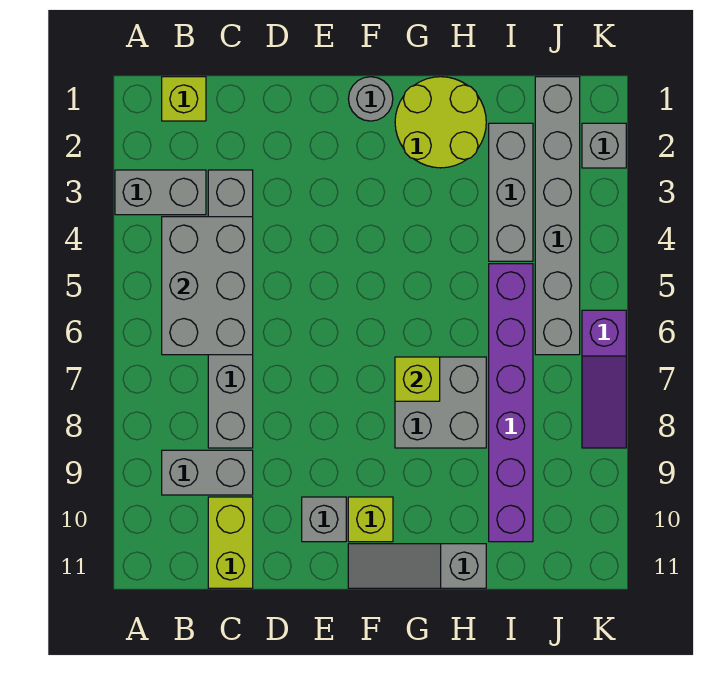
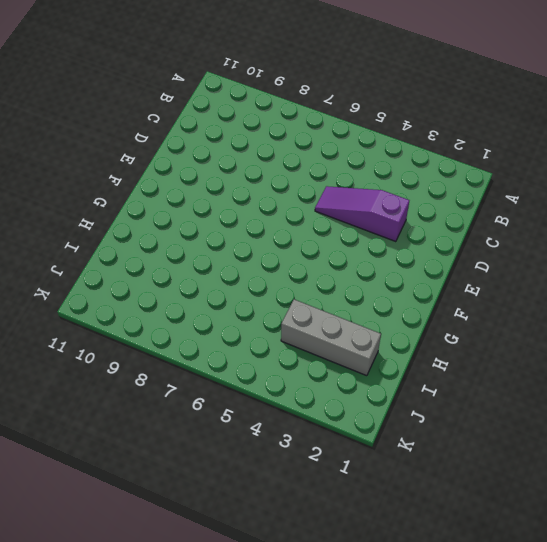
purple slope D3:D5 level 1 top 3 -> purple slope K6:K8 level 1 top 6
none -> grey brick A3:B3 level 1
none -> lime brick B1 level 1
none -> grey brick B9:C9 level 1

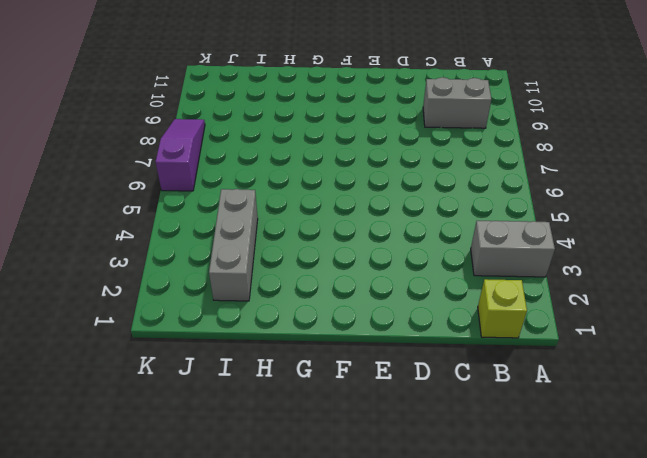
none -> grey brick C3:C8 level 1
none -> lime brick C10:C11 level 1
none -> grey brick E10 level 1

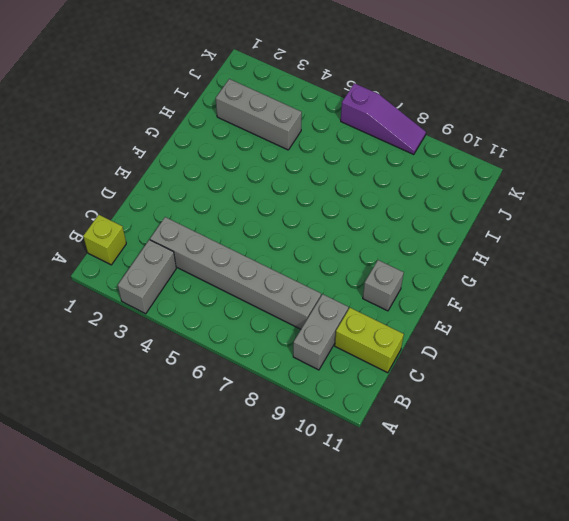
none -> grey round brick F1 level 1
none -> lime brick F10 level 1
none -> grey slope F11:H11 level 1 top H

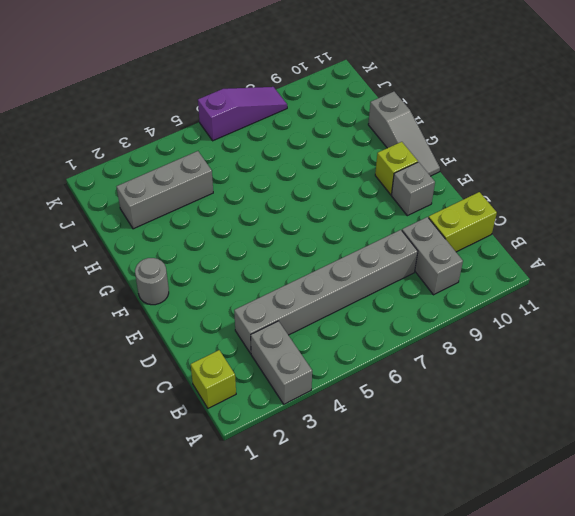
none -> lime round brick G1:H2 level 1
none -> grey brick G7:H8 level 1
none -> purple brick I5:I10 level 1

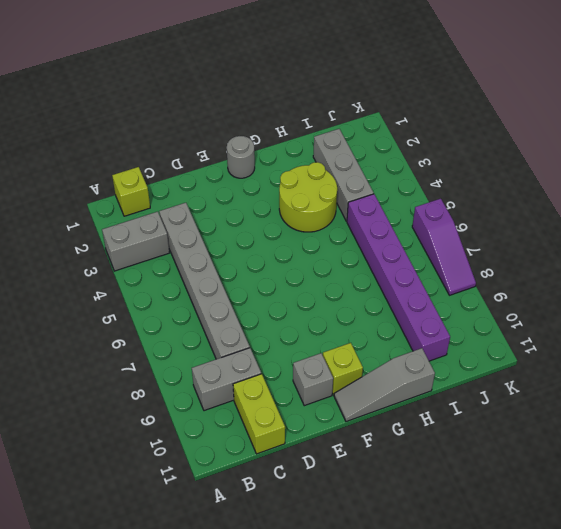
lime round brick G3:H4 level 1 -> lime round brick G1:H2 level 1
none -> grey brick G7:H8 level 1
none -> grey brick J1:J6 level 1
none -> grey brick K2 level 1

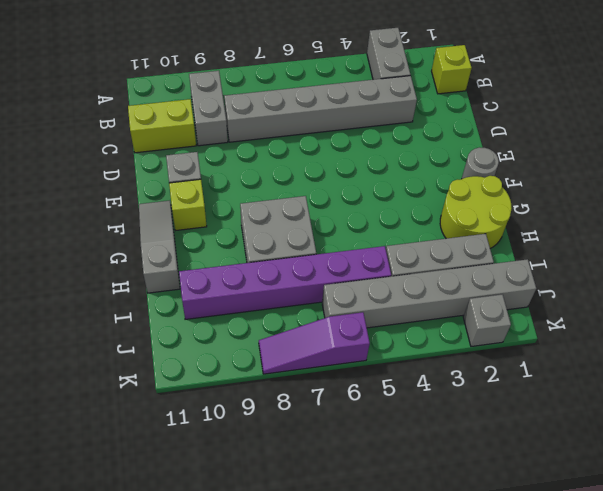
none -> grey brick B4:C6 level 2
none -> lime brick G7 level 2

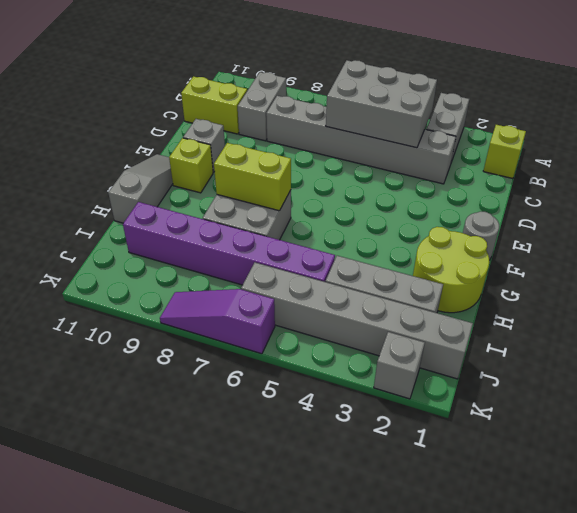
lime brick G7:G8 level 2 -> lime brick G7 level 2

